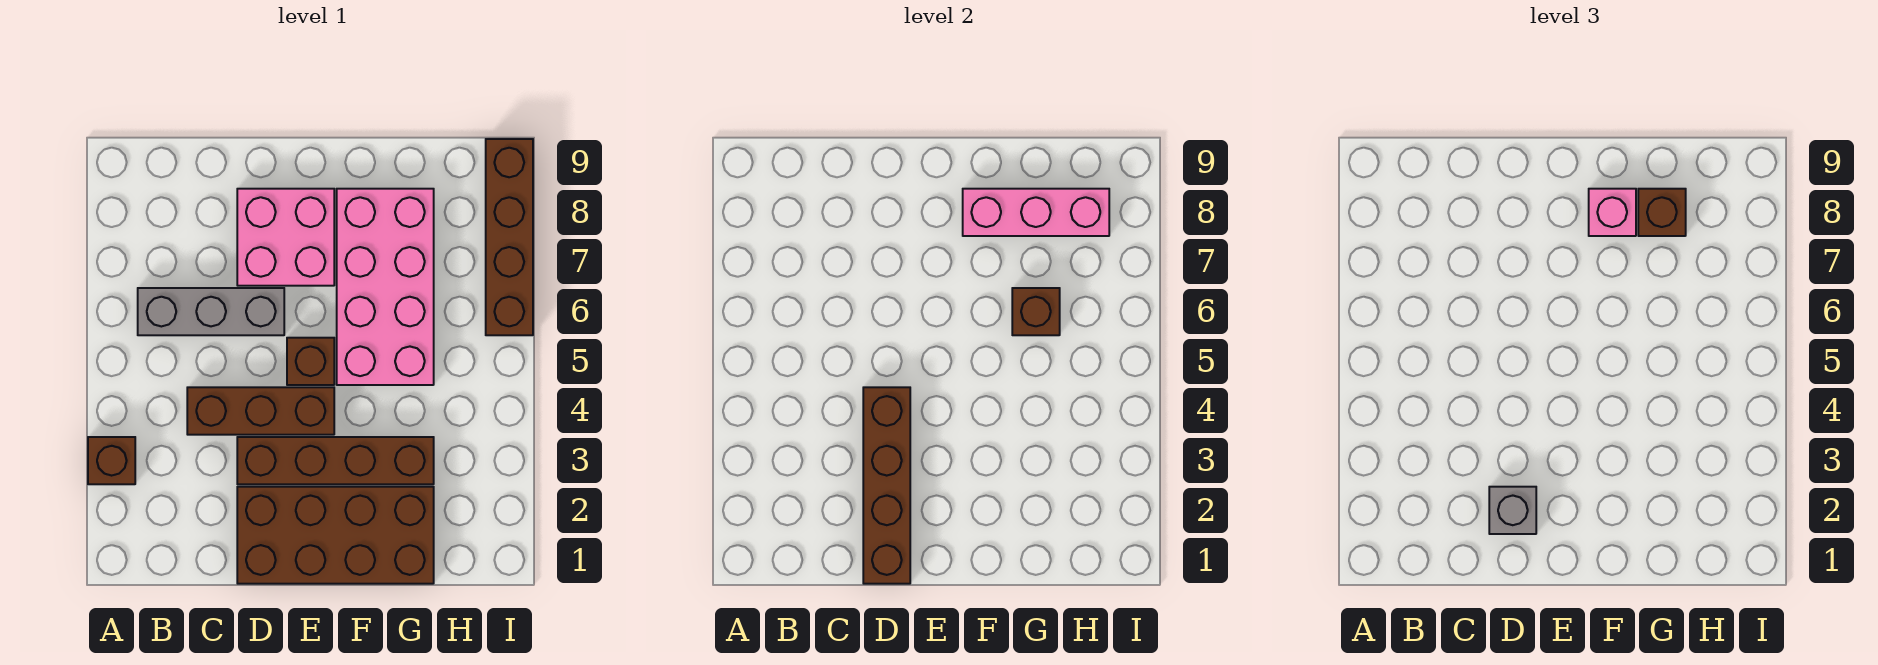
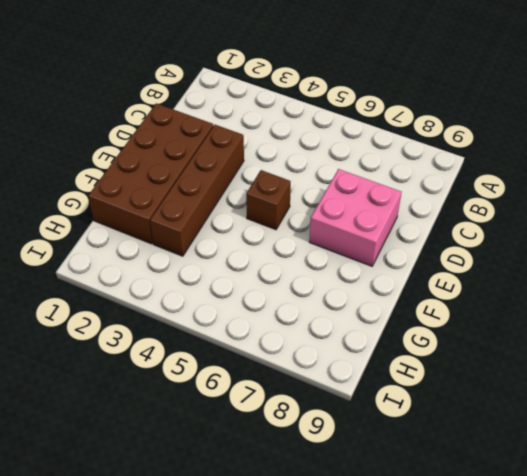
none -> brown brick A3 level 1
none -> grey brick B6:D6 level 1
none -> brown brick C4:E4 level 1

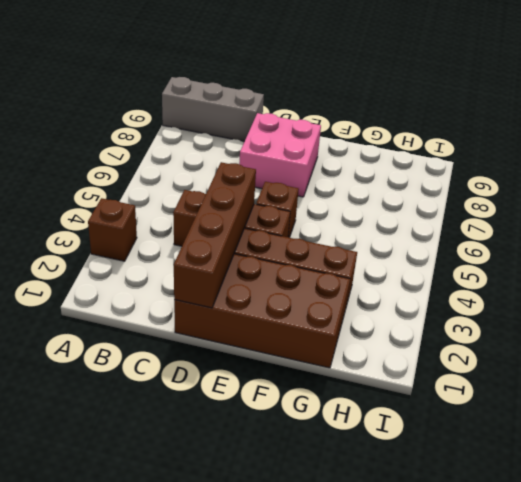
grey brick A9:C9 level 1 -> grey brick B6:D6 level 1
none -> pink brick F5:G8 level 1
none -> brown brick I6:I9 level 1
none -> pink brick F8:H8 level 2

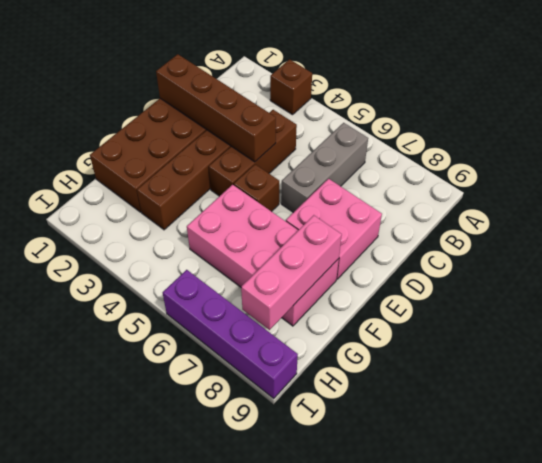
purple brick I6:I9 level 1 -> brown brick I6:I9 level 1
none -> brown brick G6 level 2
none -> grey brick D2 level 3
none -> pink brick F8 level 3

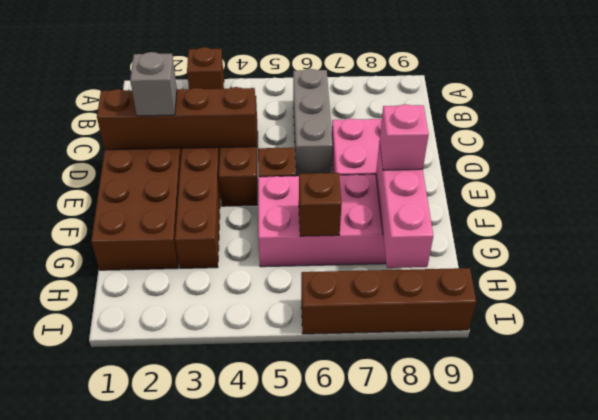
none -> brown brick G8 level 3

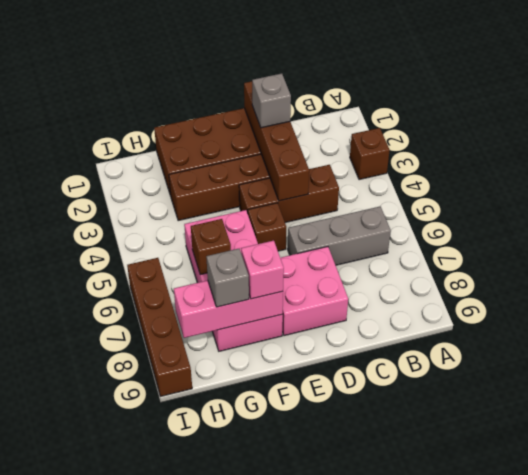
grey brick G8 level 3 -> brown brick G8 level 3

